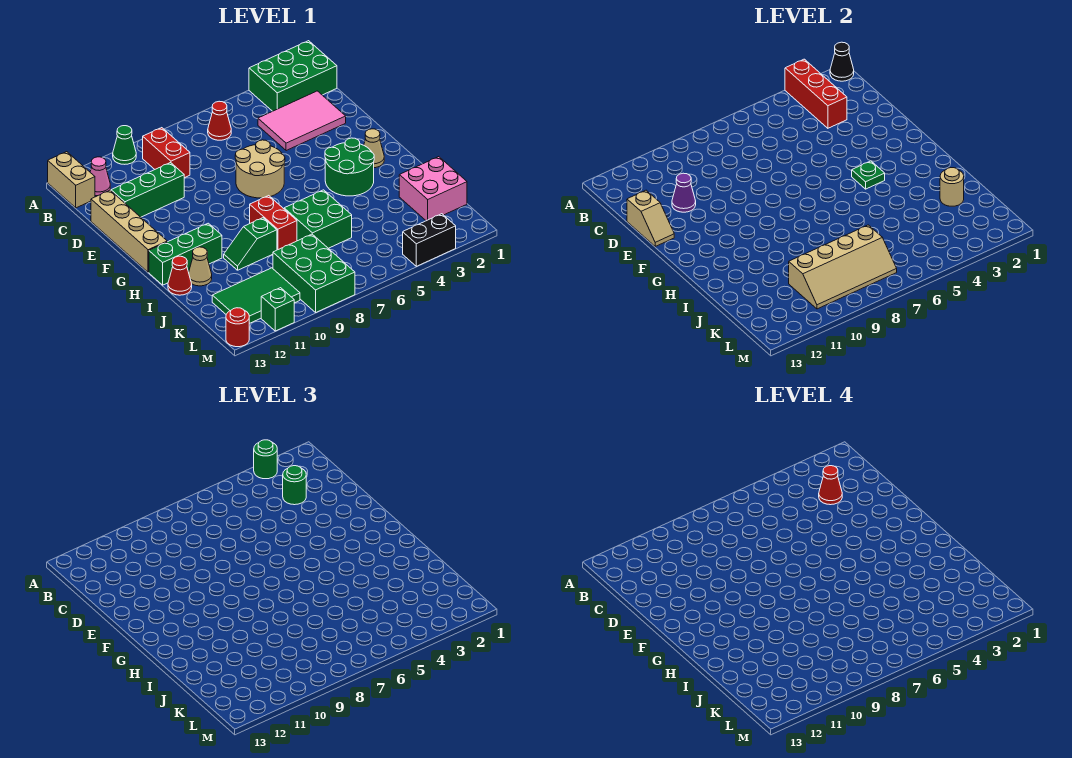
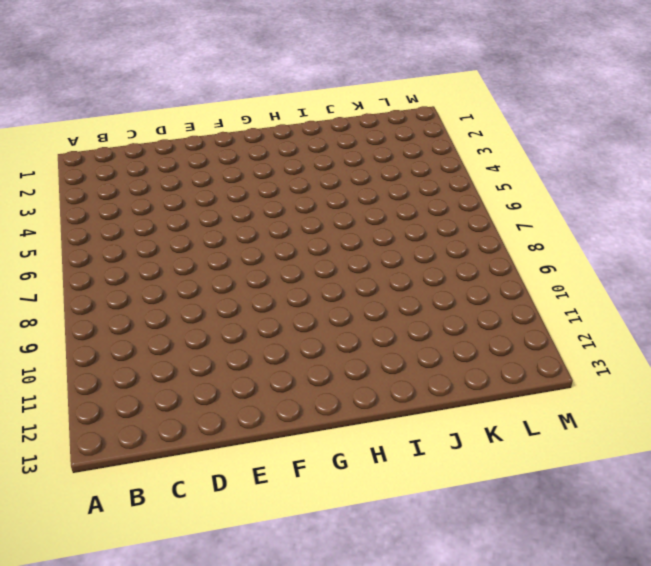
none -> green brick A1:B3 level 1
none -> green cone A10 level 1
none -> tan brick A13:B13 level 1
none -> red cone B6 level 1

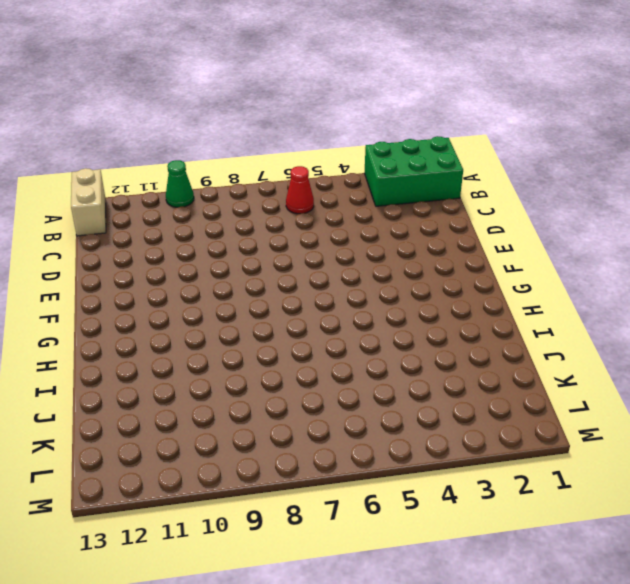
none -> red brick B9:C9 level 1
none -> pink cone B12 level 1
none -> pink tile C2:D4 level 1
none -> green brick D10:D12 level 1

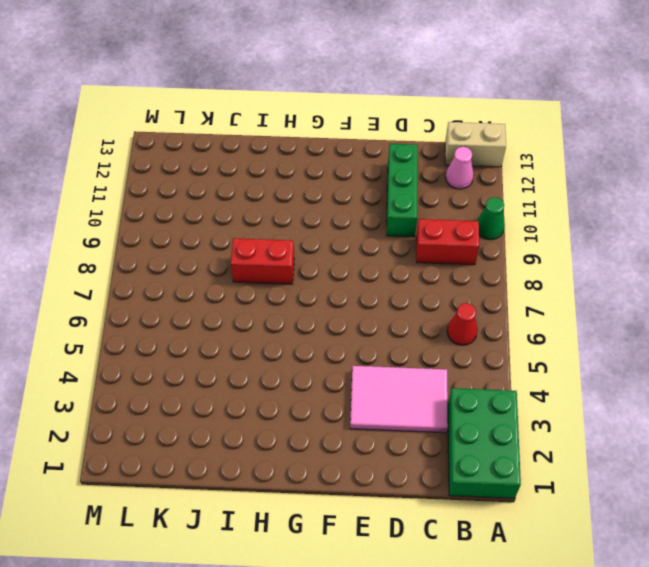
pink tile C3:E4 level 1 -> pink tile C2:D4 level 1
none -> tan brick D13:G13 level 1
none -> tan round brick E6:F7 level 1
none -> tan cone G2 level 1
none -> green round brick G3:H4 level 1

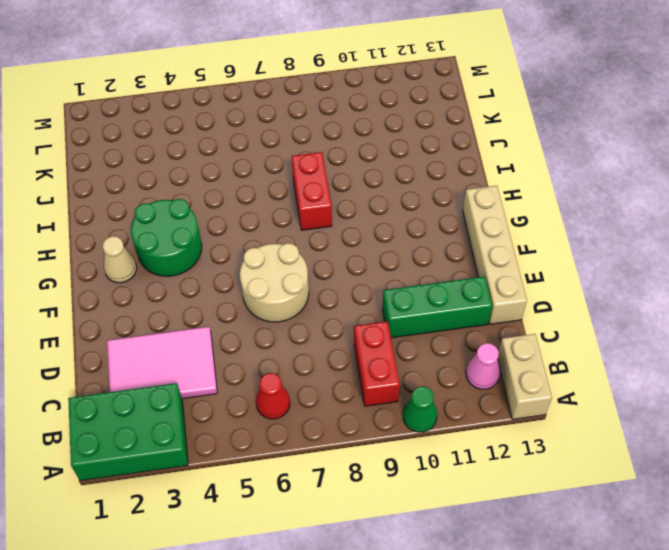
none -> green brick H11:H13 level 1
none -> green brick I6:J7 level 1
none -> green slope I9:I10 level 1 top 9
none -> tan cone I12 level 1

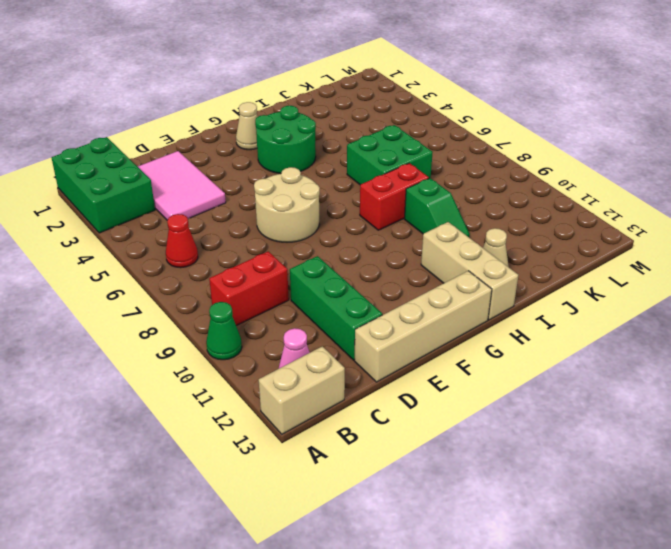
tan brick H11:H13 level 1 -> green brick H11:H13 level 1
none -> red cone I13 level 1
none -> pink brick J1:K2 level 1
none -> green brick K8:M9 level 1
none -> green tile K10:L12 level 1

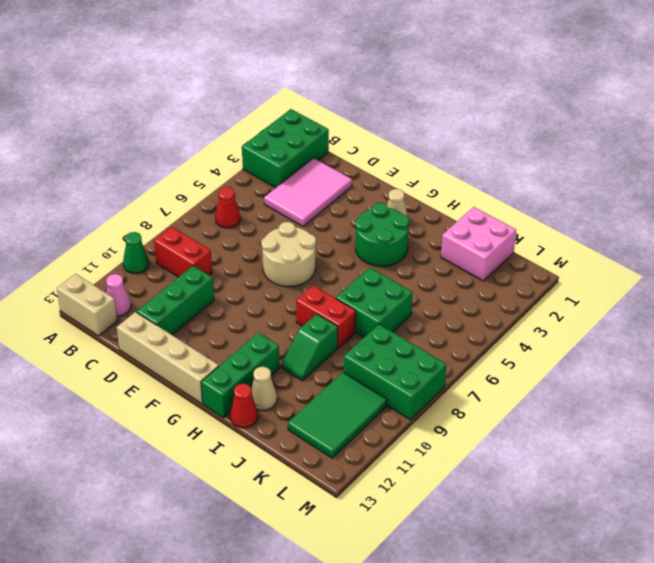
none -> black brick M3:M4 level 1
none -> green brick M11 level 1
none -> red round brick M13 level 1
none -> black cone A1 level 2

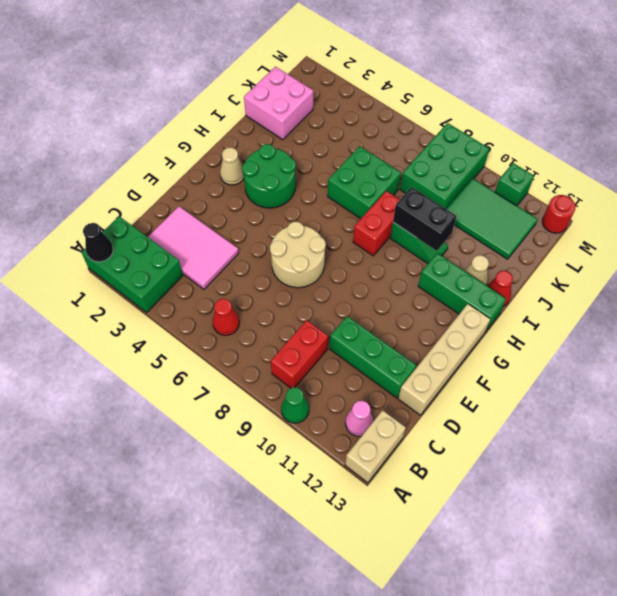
black brick I9:I10 level 2 -> black brick M3:M4 level 1
none -> red brick A3:C3 level 2
none -> purple cone D11 level 2
none -> tan slope D13:E13 level 2 top D
none -> green plate G4 level 2

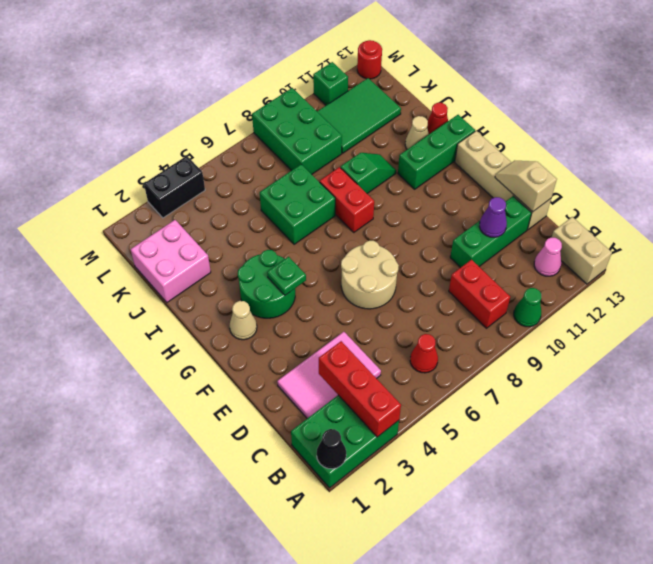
none -> tan round brick J2 level 2
none -> tan slope K7:L10 level 2 top K
none -> green round brick A3 level 3
none -> green round brick C3 level 3

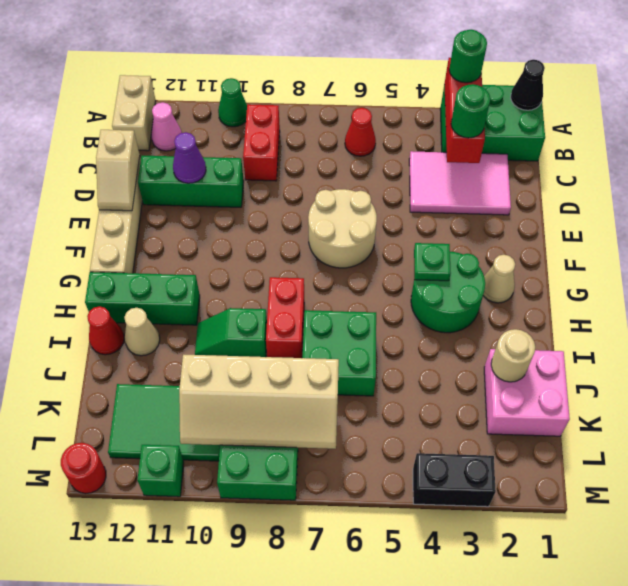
none -> red cone C3 level 4

